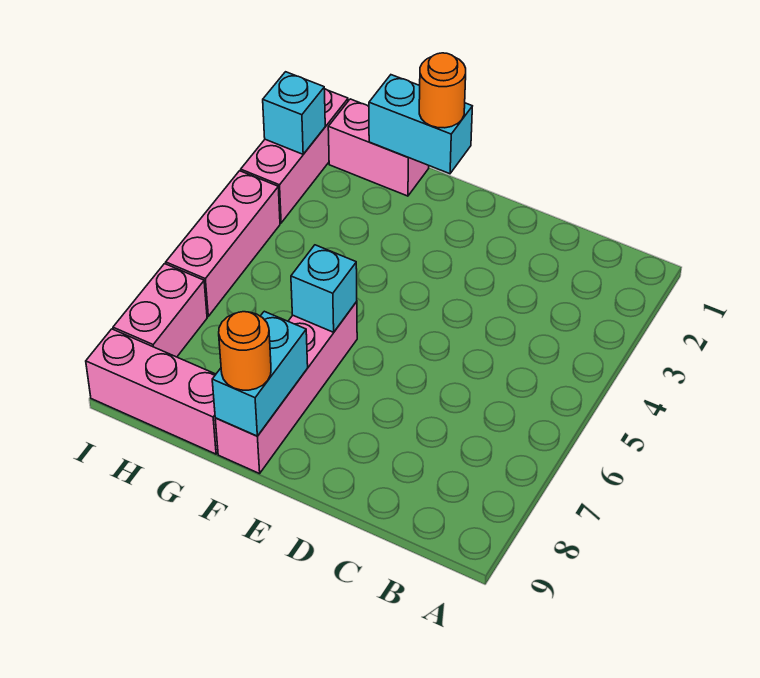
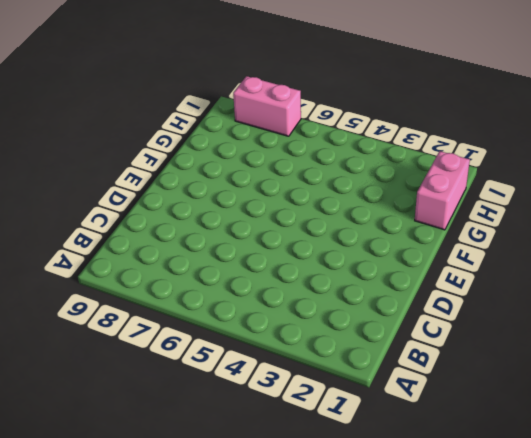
none -> pink brick F6:F9 level 1
none -> pink brick G9:I9 level 1
none -> pink brick I1:I3 level 1

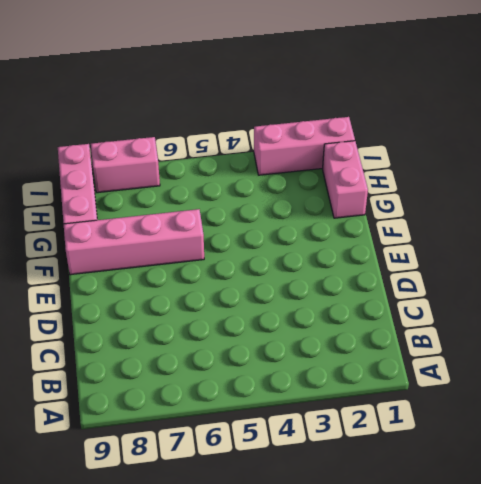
none -> pink brick I4:I6 level 1
none -> cyan brick F1:G1 level 2
none -> cyan brick F6 level 2

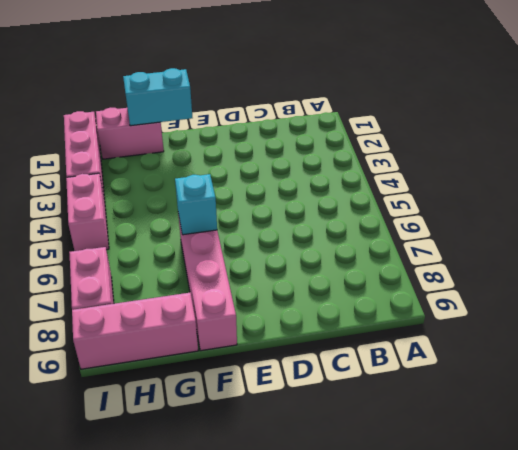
pink brick I4:I5 level 1 -> pink brick I4:I6 level 1
none -> cyan brick F8:F9 level 2
none -> cyan brick I2 level 2
none -> orange round brick F1 level 3

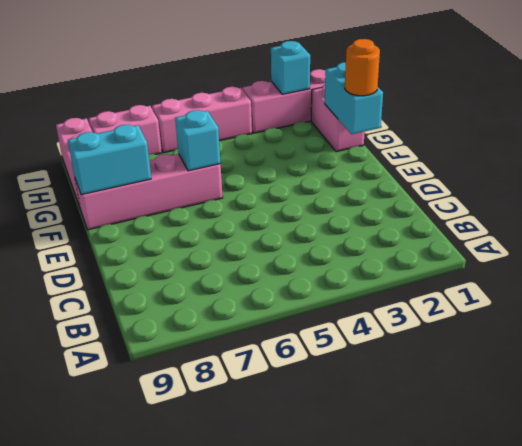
none -> orange round brick F9 level 3

